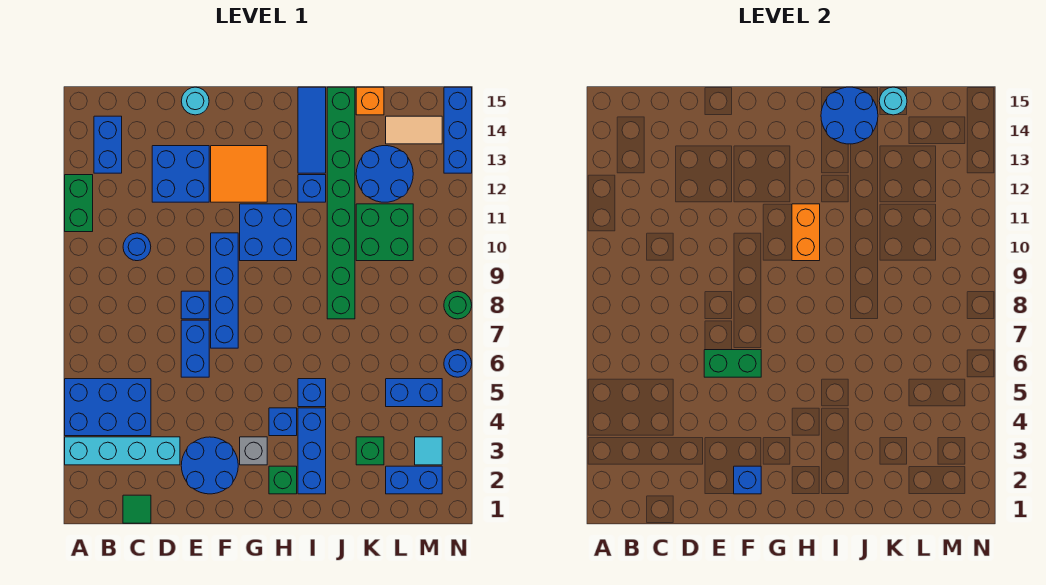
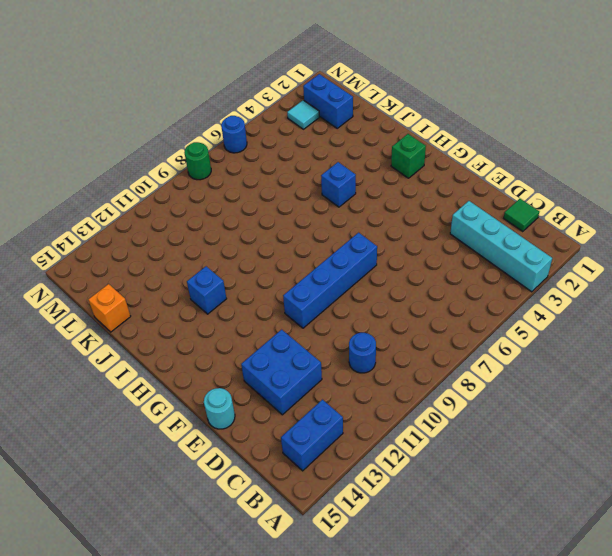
none -> blue brick A4:C5 level 1
none -> green brick A11:A12 level 1
none -> blue round brick E2:F3 level 1
none -> blue brick E6:E7 level 1

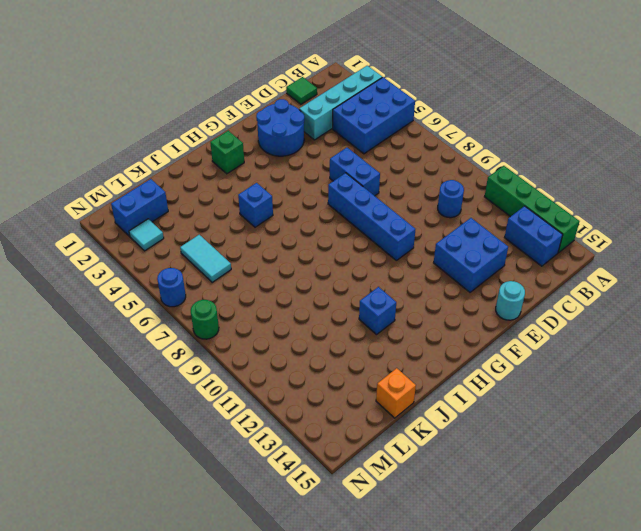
green brick A11:A14 level 1 -> green brick A11:A12 level 1
cyan tile L5:L6 level 1 -> blue brick L5:M5 level 1
none -> blue brick E8 level 1
none -> orange tile F12:G13 level 1
none -> grey brick G3 level 1
none -> blue brick G10:H11 level 1

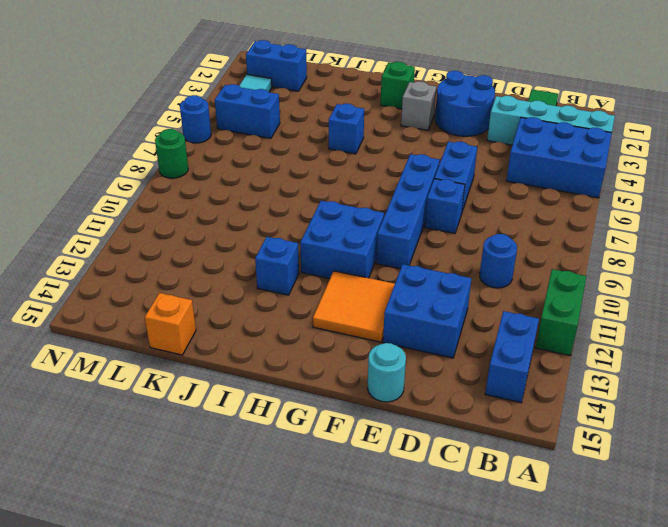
none -> blue brick H4 level 1
none -> blue brick I2:I4 level 1
none -> blue tile I13:I15 level 1
none -> green brick J8:J15 level 1

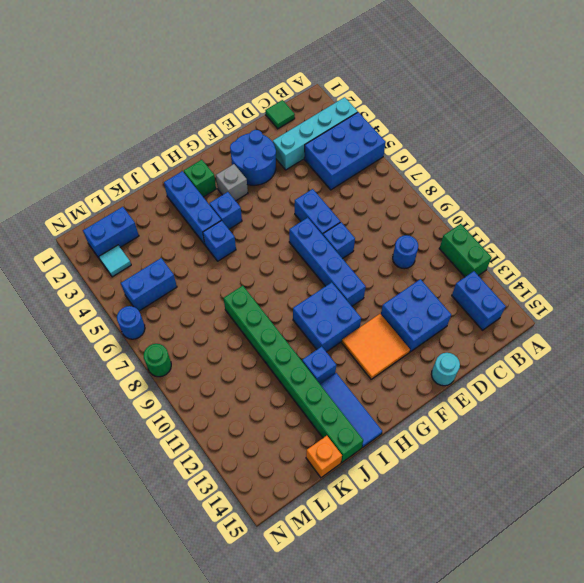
none -> green brick K3 level 1
none -> green brick K10:L11 level 1
none -> blue round brick K12:L13 level 1
none -> tan tile L14:M14 level 1

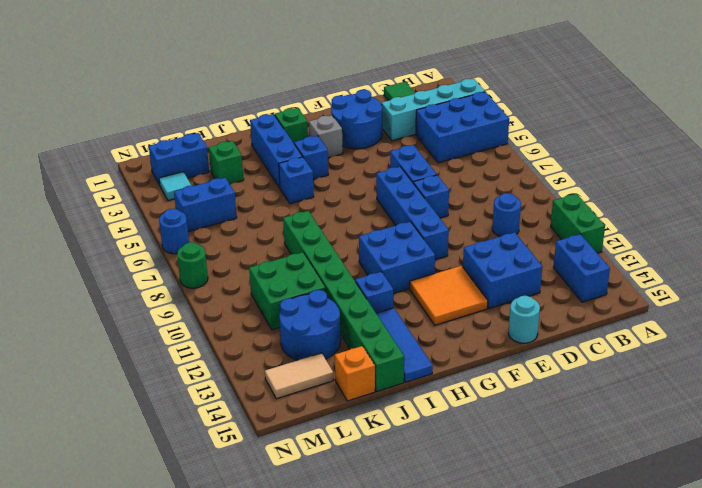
none -> blue brick N13:N15 level 1
none -> green brick E6:F6 level 2
none -> blue brick F2 level 2
none -> orange brick H10:H11 level 2

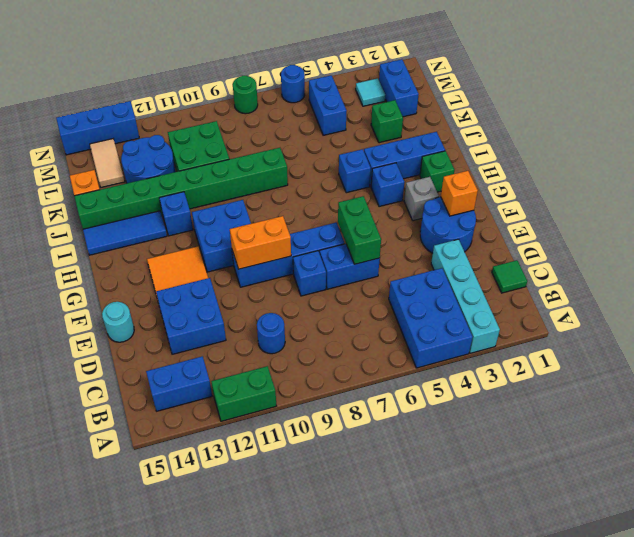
orange brick F2 level 2 -> blue brick F2 level 2
orange brick F9:F10 level 2 -> orange brick H10:H11 level 2
none -> blue round brick I14:J15 level 2
none -> cyan round brick K15 level 2

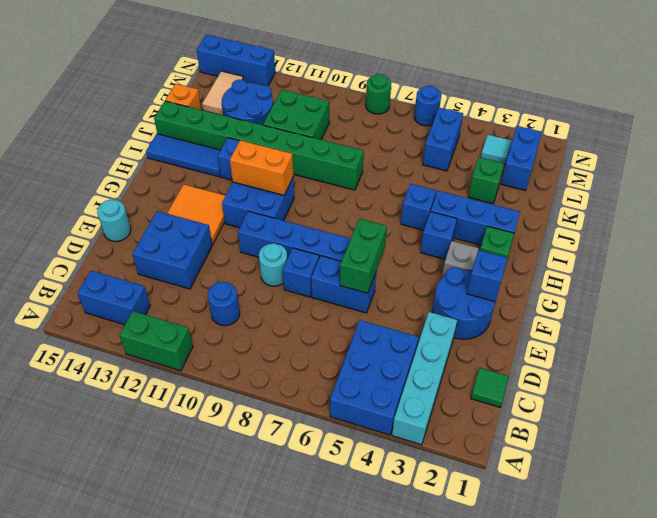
cyan round brick E9 level 1 -> cyan round brick K15 level 2
none -> blue round brick I14:J15 level 2

